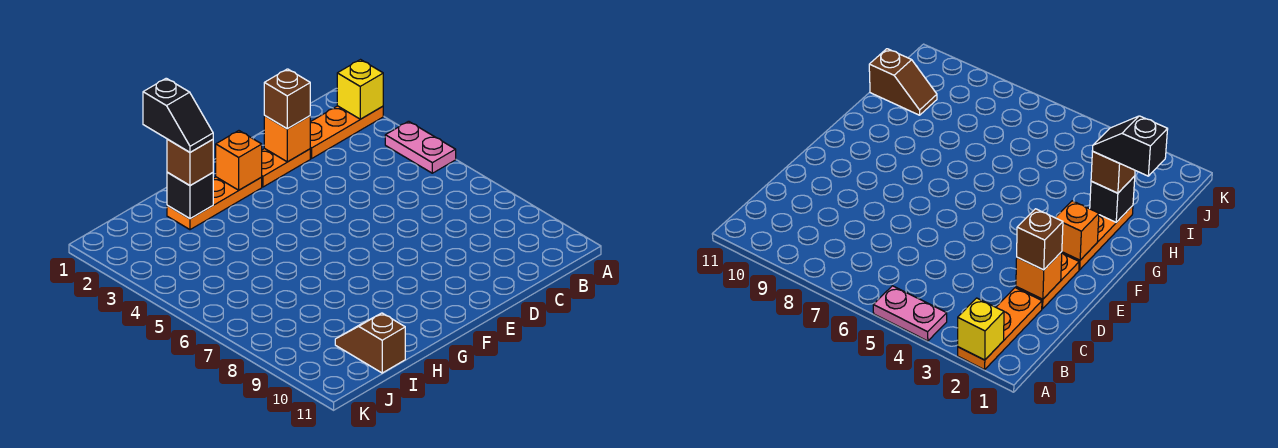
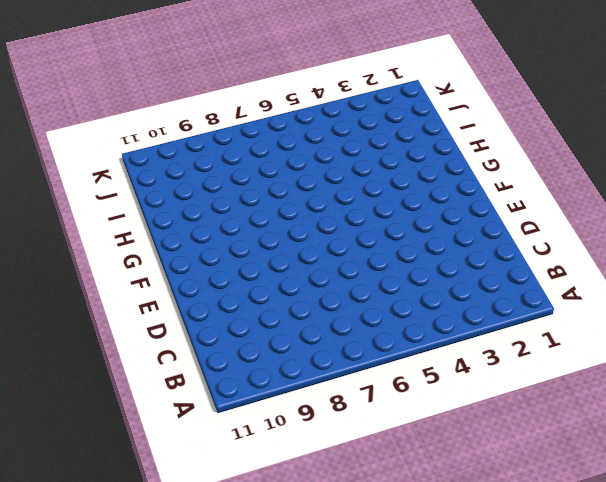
none -> orange plate A2:C2 level 1
none -> pink plate A4:A5 level 1
none -> orange plate D2:E2 level 1

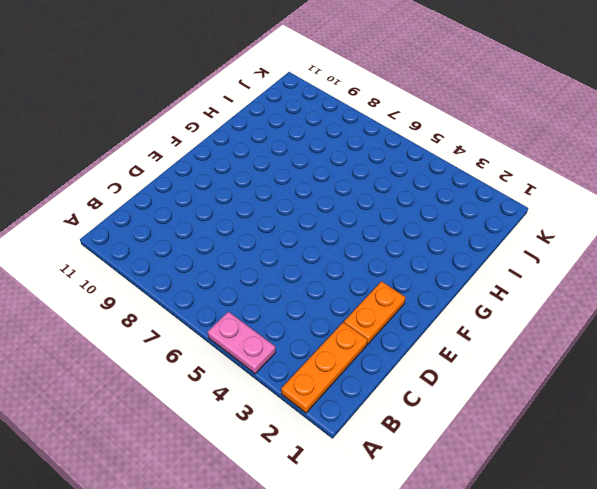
none -> orange plate F2:H2 level 1
none -> brown slope I10:I11 level 1 top 11
none -> yellow brick A2 level 2

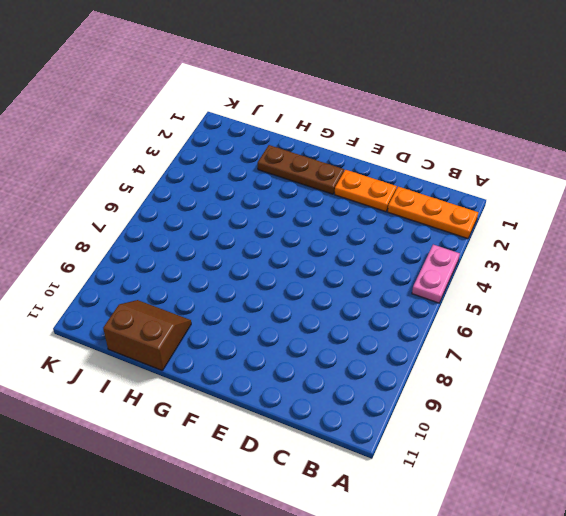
brown plate F2:H2 level 1 -> orange plate F2:H2 level 1
brown slope H10:I11 level 1 top 11 -> brown slope I10:I11 level 1 top 11
none -> yellow brick A2 level 2
none -> orange brick D2 level 2
none -> orange brick F2 level 2

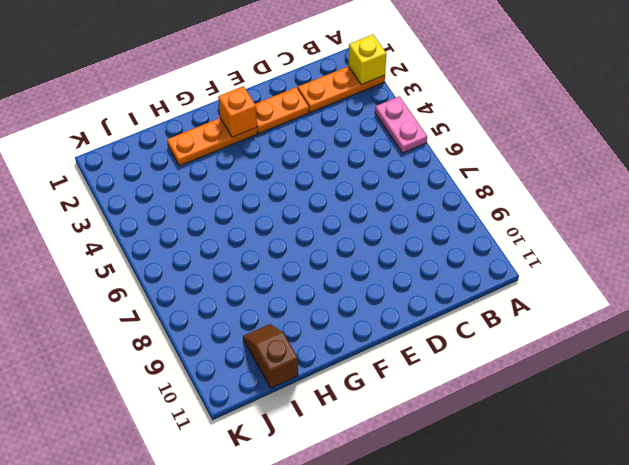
none -> orange brick D2 level 2
none -> black brick H2 level 2
none -> brown brick D2 level 3

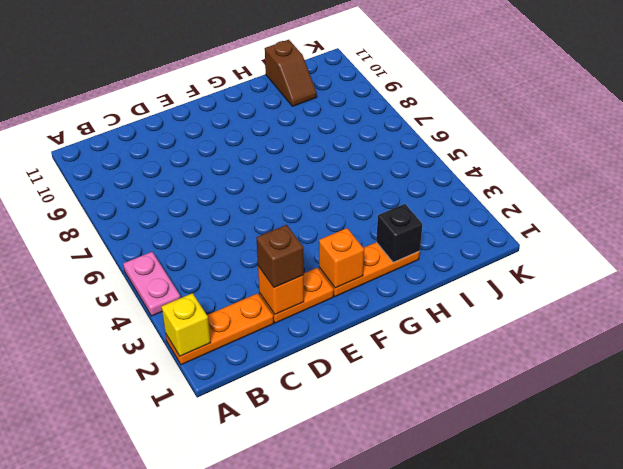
none -> brown brick H2 level 3
none -> black slope H1:H2 level 4 top 1

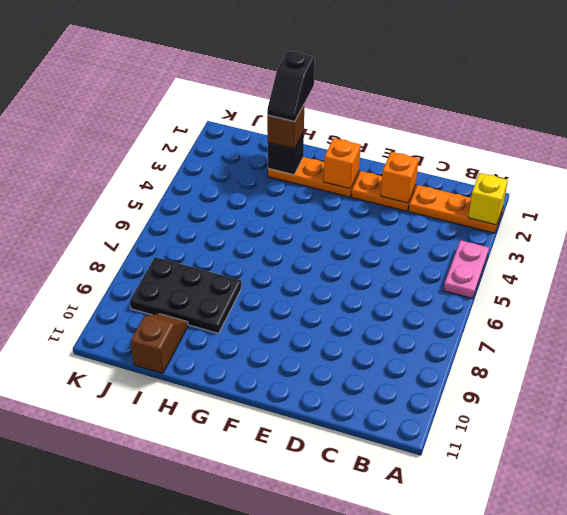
black plate H8:J9 level 1 -> none
none -> brown brick D2 level 3

